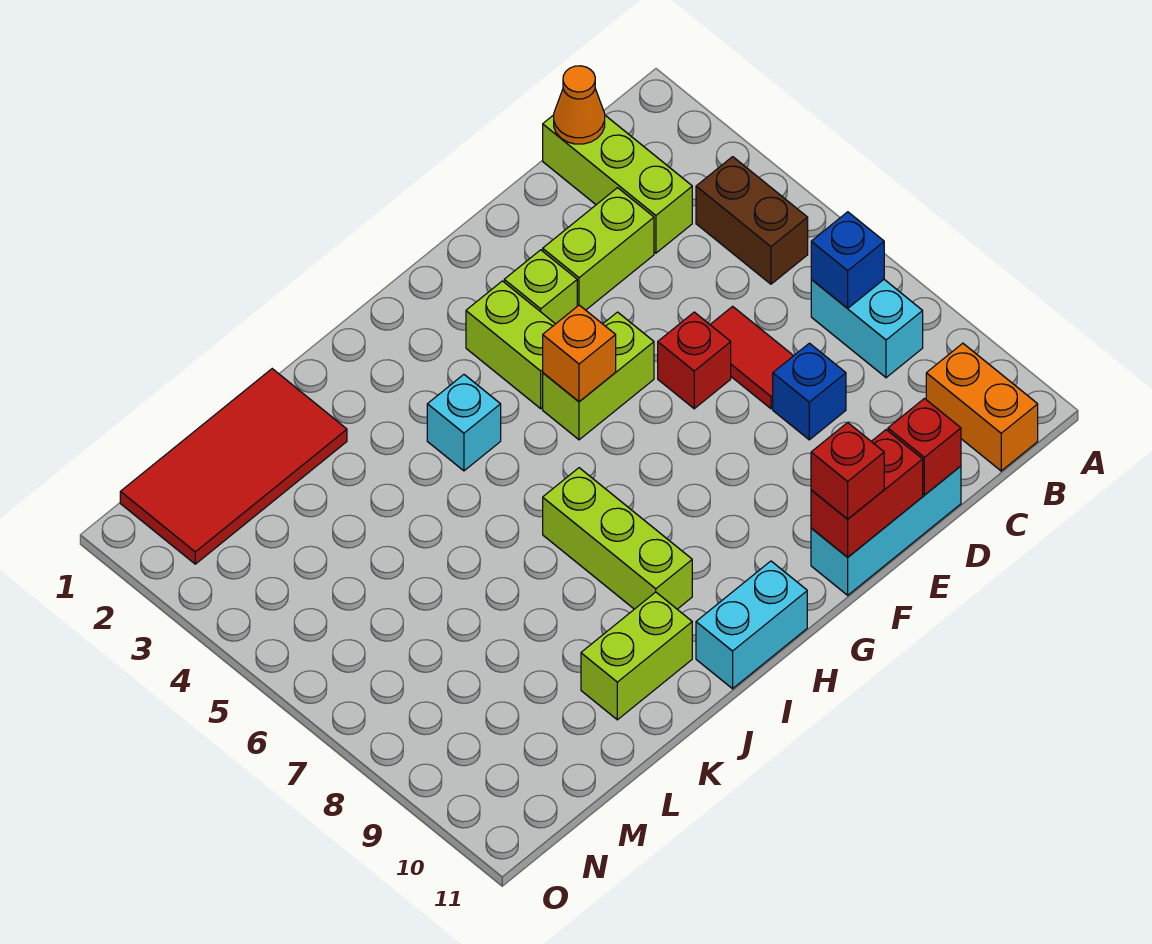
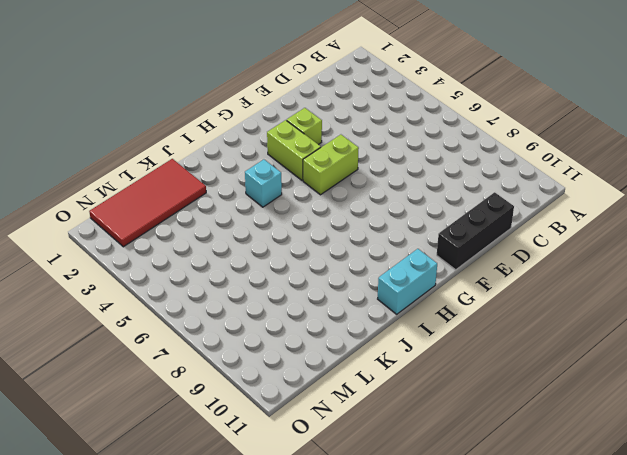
black brick D11:F11 level 1 -> cyan brick D11:F11 level 1
none -> brown brick B4:B5 level 1
none -> cyan brick B7:B8 level 1
none -> orange brick B10:B11 level 1

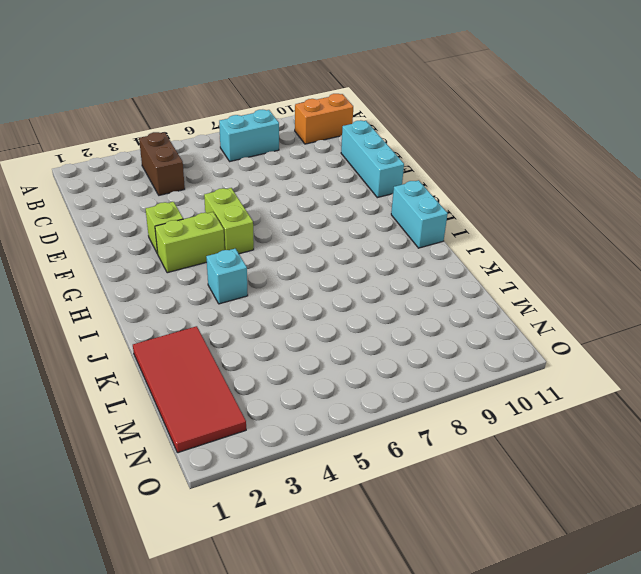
brown brick B4:C4 level 1 -> brown brick B4:B5 level 1
none -> lime brick C1:C3 level 1
none -> lime brick D3:E3 level 1
none -> red tile D6:D7 level 1

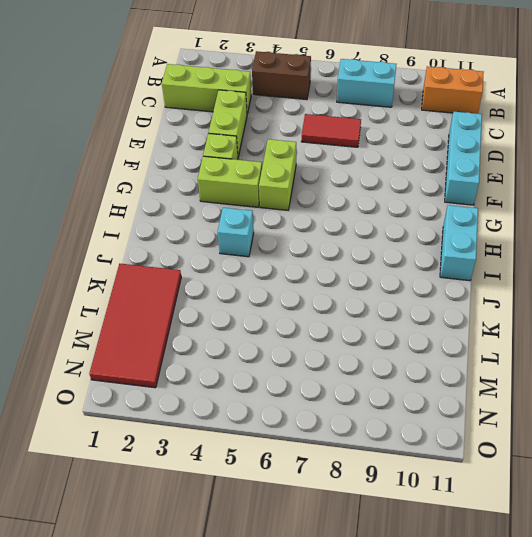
none -> blue brick D8 level 1
none -> red brick E6 level 1
none -> lime brick I7:I9 level 1

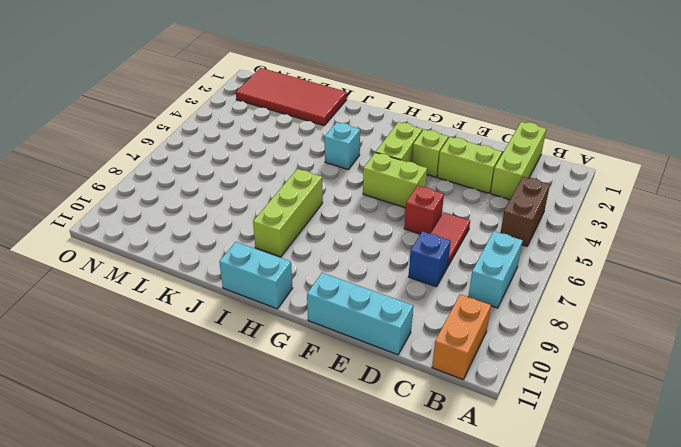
none -> lime brick J10:K10 level 1
none -> blue brick B7 level 2
none -> orange cone C1 level 2

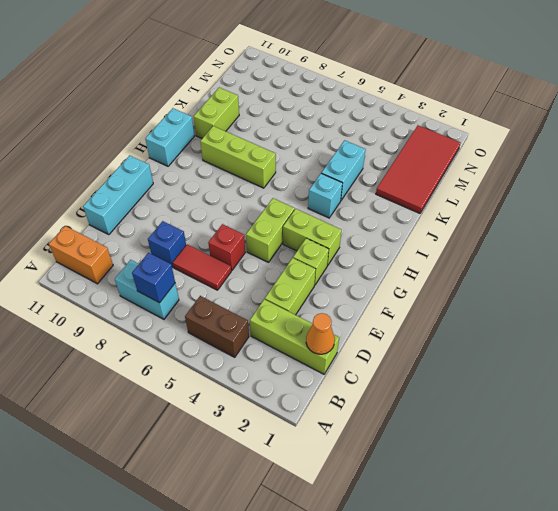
cyan brick J4:K4 level 1 -> none
none -> red brick D11 level 2
none -> red brick E11:F11 level 2
none -> orange brick G5 level 2

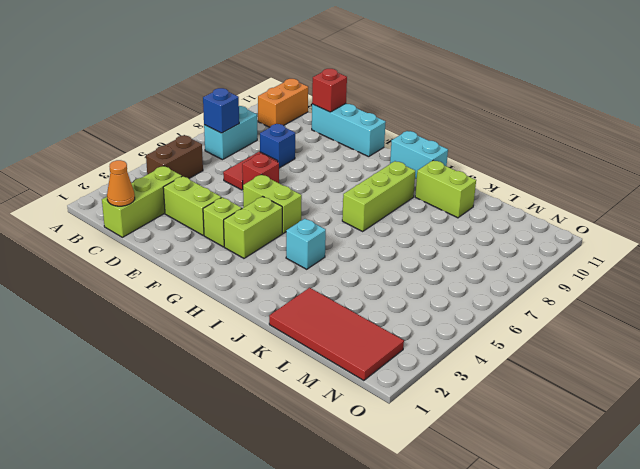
none -> red brick E11:F11 level 2
none -> orange brick G5 level 2
none -> red brick F11 level 3

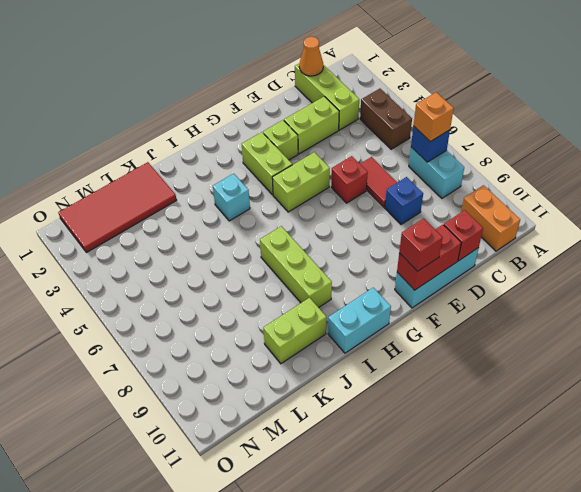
orange brick B7 level 3 -> orange brick G5 level 2

